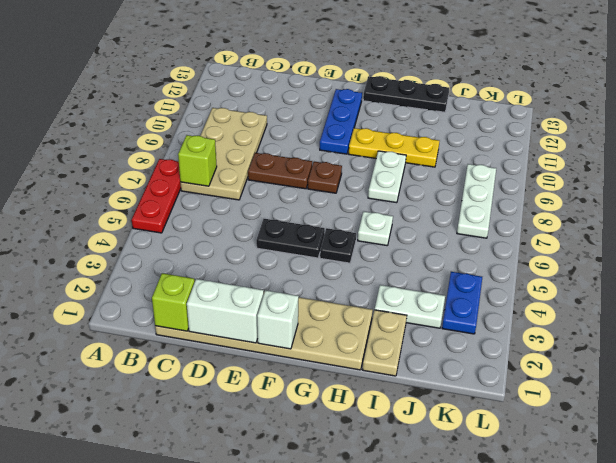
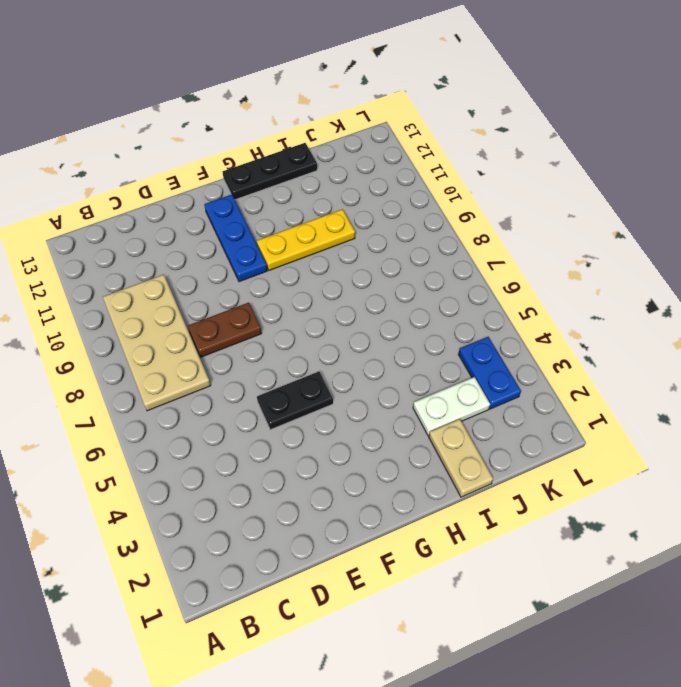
none -> red plate A5:A7 level 1
none -> tan plate C1:H2 level 1
none -> brown plate F8 level 1

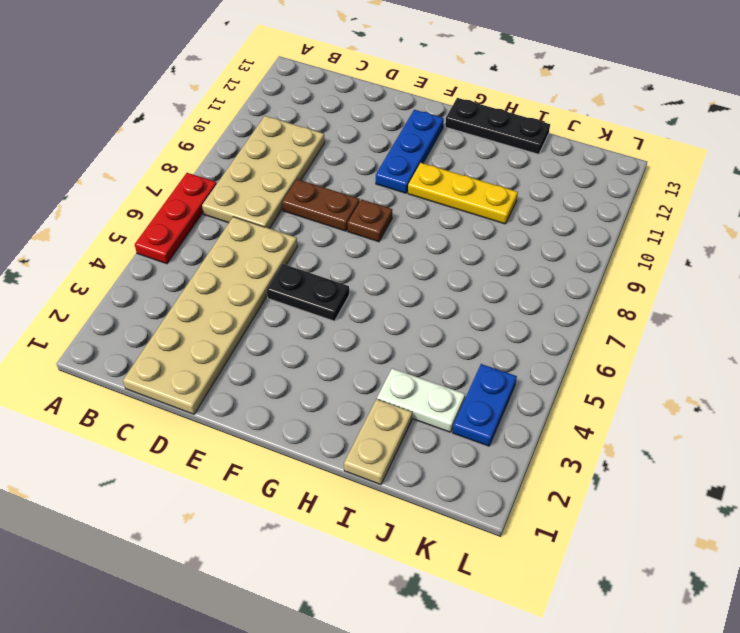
tan plate C1:D6 level 1 -> tan plate C1:H2 level 1
none -> black plate G5 level 1
none -> white plate H6 level 1
none -> white plate H8:H9 level 1

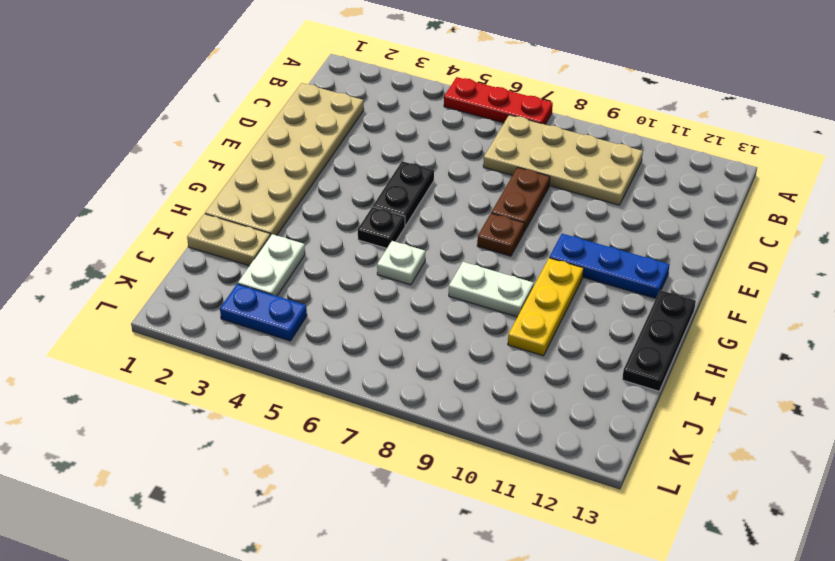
none -> white plate K7:K9 level 1
none -> lime brick B7 level 2
none -> lime brick C1 level 2

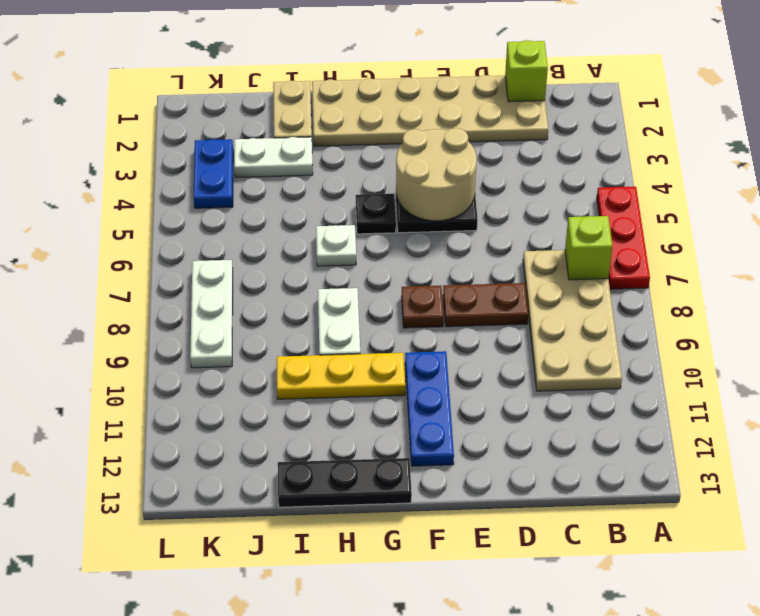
tan round brick E4:F5 level 2 -> none
none -> white brick D1:E1 level 2
none -> white brick F1 level 2

